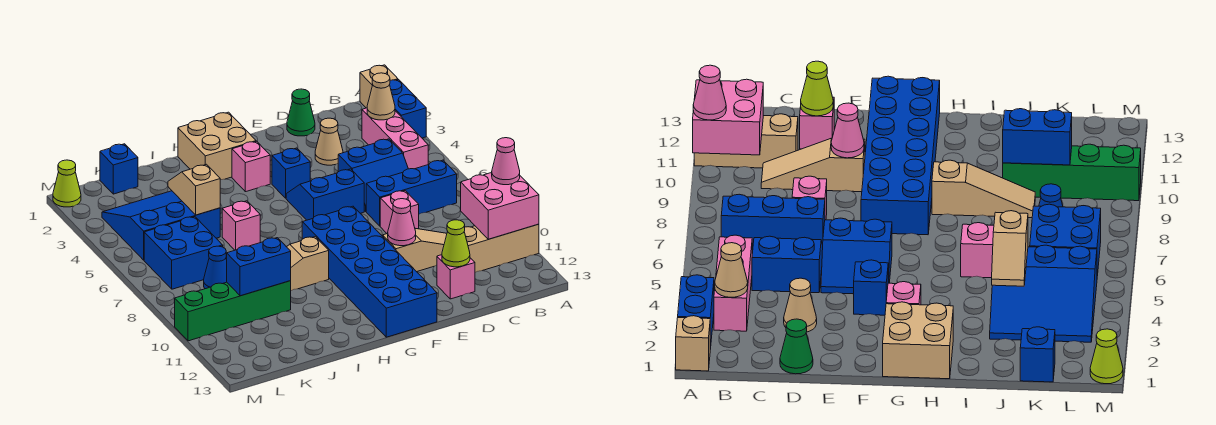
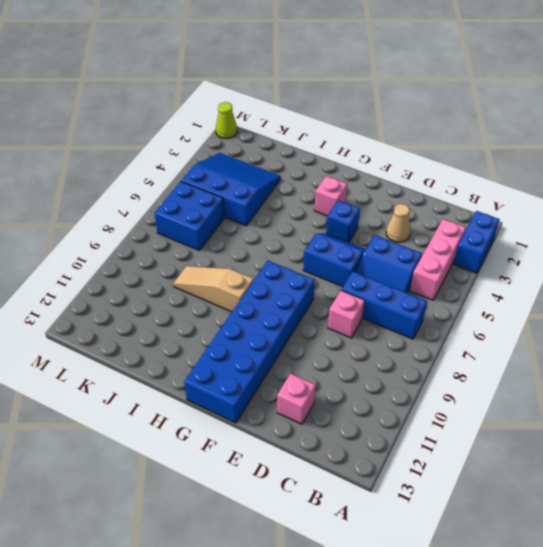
none -> tan brick A1 level 1
none -> tan brick A11:C11 level 1
none -> tan slope C10:E10 level 1 top E
none -> green cone D1 level 1

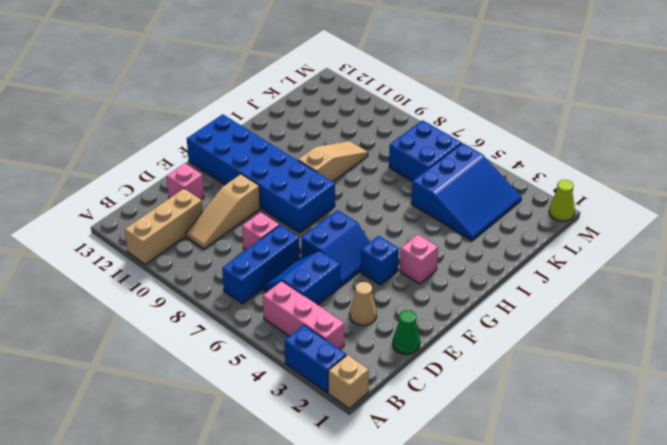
none -> tan brick G1:H2 level 1
none -> pink brick I6 level 1
none -> green brick J10:M10 level 1
none -> blue brick K1 level 1

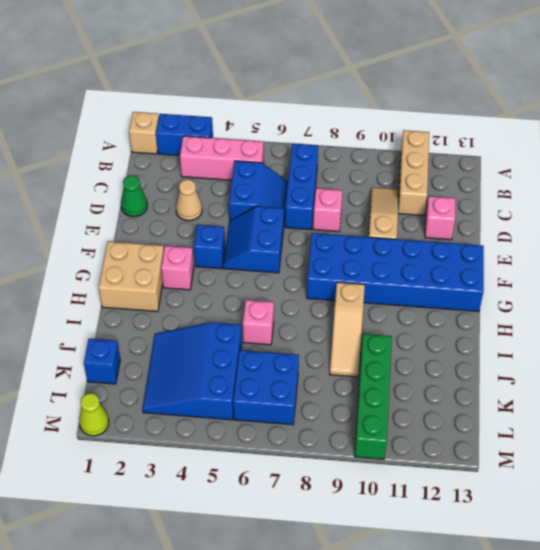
none -> blue cone K8 level 1
none -> pink brick A10:B11 level 2
none -> tan cone B3 level 2
none -> lime cone D12 level 2

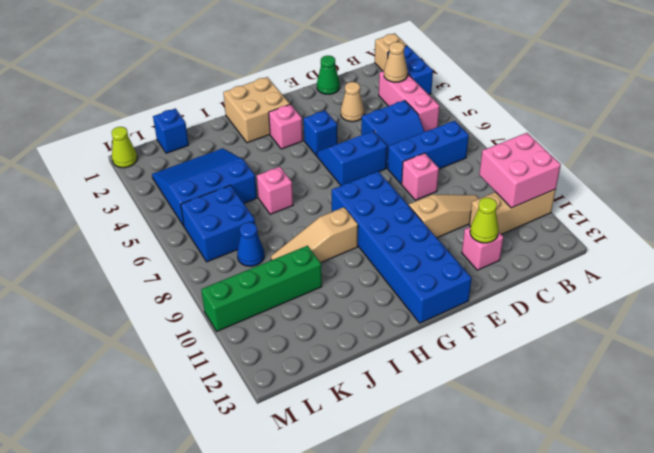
none -> pink cone E10 level 2
none -> tan slope J4:J5 level 2 top 5
none -> blue brick J10:K10 level 2
none -> pink cone A10 level 3

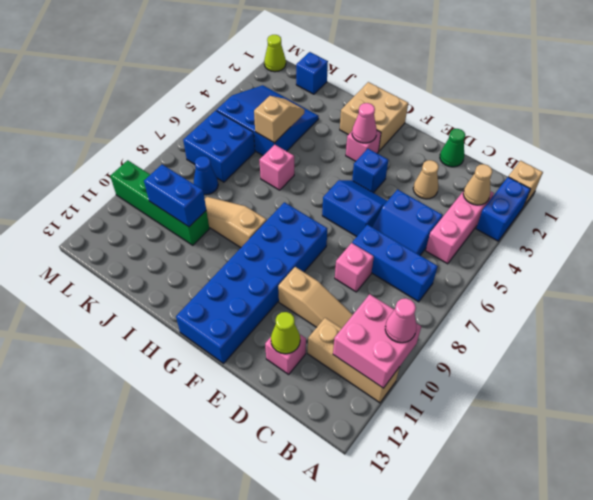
pink cone G3 level 2 -> pink cone E10 level 2

